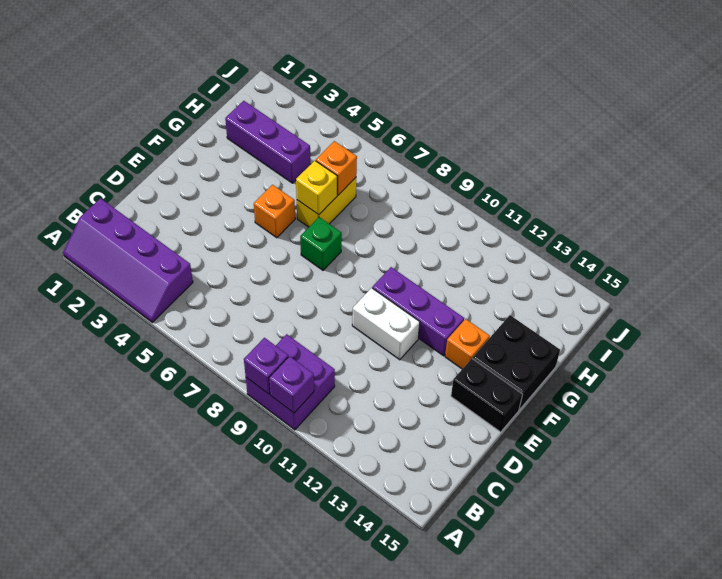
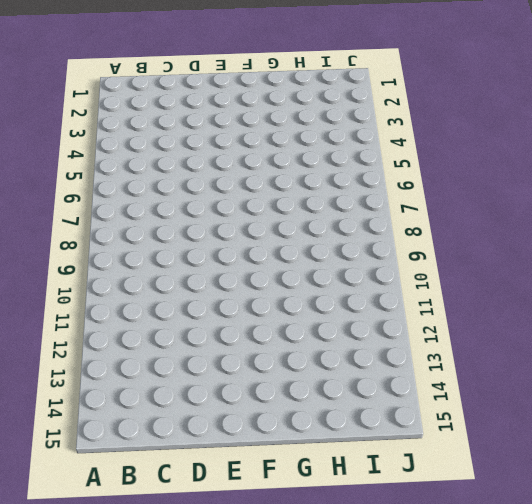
none -> purple slope A1:B4 level 1 top B
none -> purple brick A9:B10 level 1
none -> white brick E10:E11 level 1

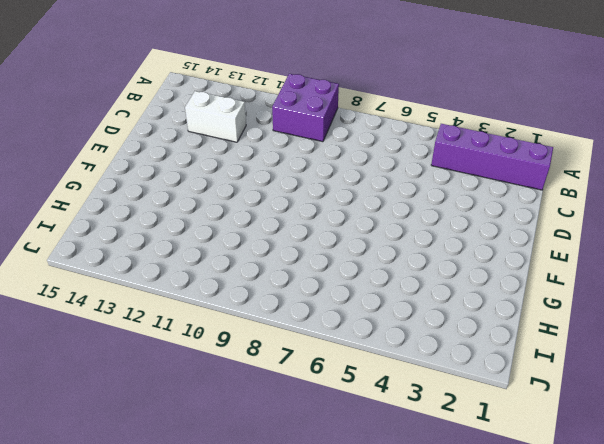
white brick C12:C13 level 1 -> white brick E10:E11 level 1
none -> black brick E14:E15 level 1
none -> orange brick F5 level 1
none -> green brick F7 level 1

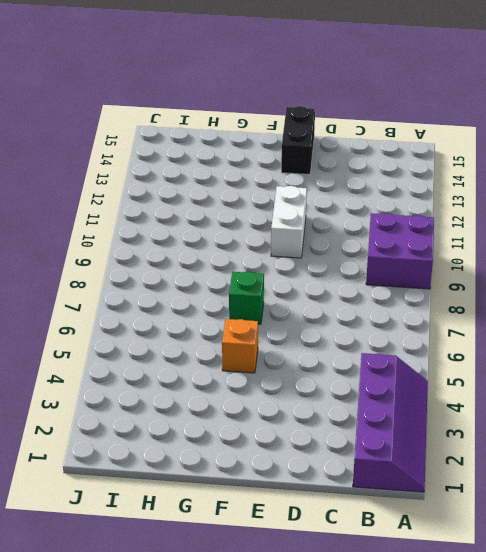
none -> purple brick F10:F12 level 1
none -> orange brick F13 level 1
none -> black brick F14:G15 level 1

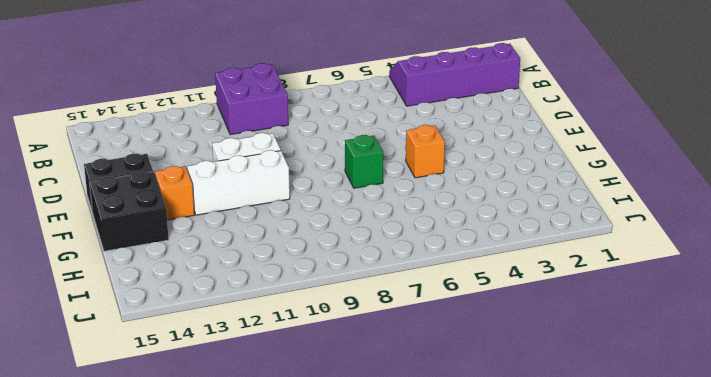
white brick F10:F12 level 1 -> purple brick F10:F12 level 1
none -> yellow brick G6:H6 level 1
none -> purple brick H2:H4 level 1
none -> purple brick A9 level 2

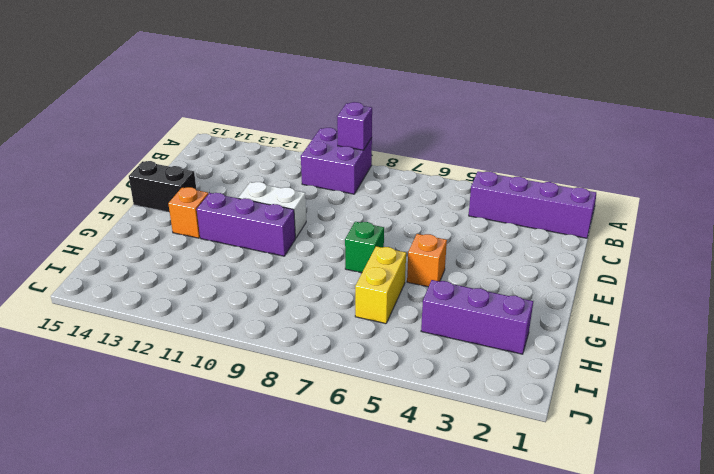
none -> black brick F14:G15 level 1
none -> purple brick A10 level 2
none -> yellow brick G6 level 2

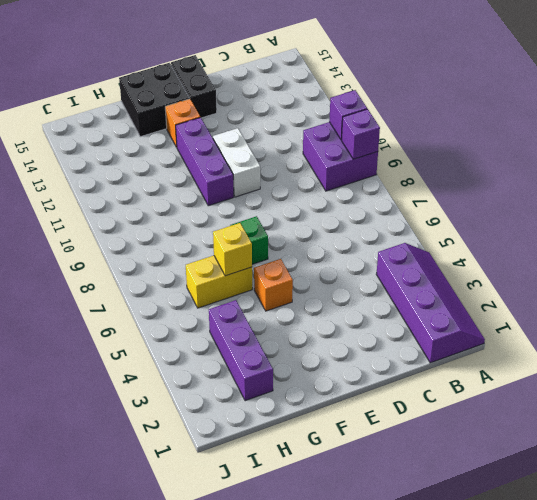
none -> orange brick H6 level 2

